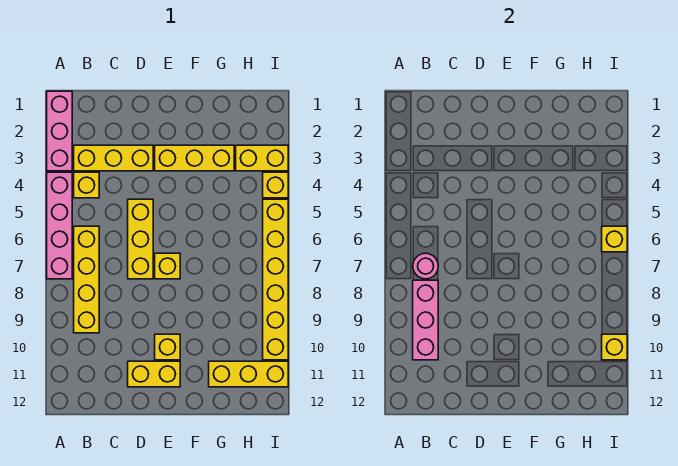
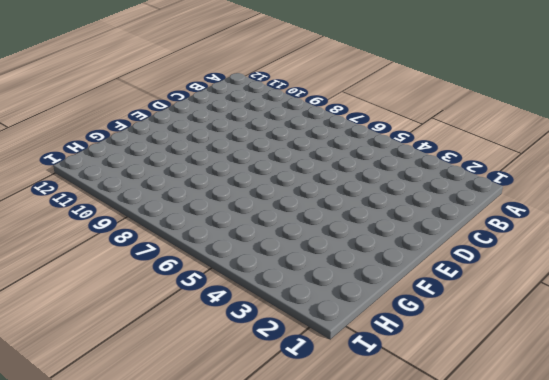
none -> pink brick A1:A3 level 1
none -> pink brick A4:A7 level 1
none -> yellow brick B3:D3 level 1

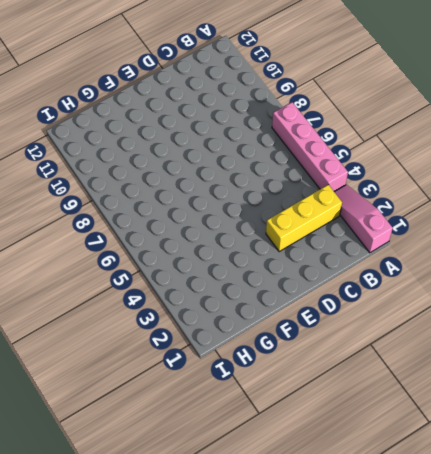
pink slope A1:A3 level 1 top 1 -> pink brick A1:A3 level 1
none -> yellow brick B4 level 1
none -> yellow brick B6:B9 level 1
none -> yellow brick D5:D7 level 1

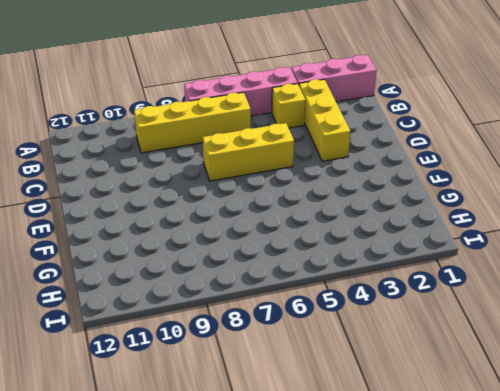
none -> yellow brick D11:E11 level 1
none -> yellow brick E3:G3 level 1
none -> yellow brick E7 level 1

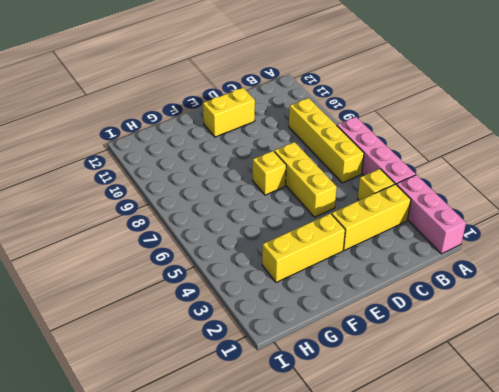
none -> yellow brick E10 level 1
none -> yellow brick G11:I11 level 1
none -> yellow brick H3:I3 level 1

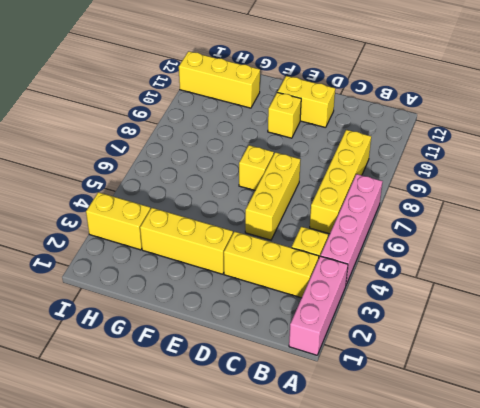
none -> yellow brick I4 level 1
none -> yellow brick I5:I10 level 1
none -> pink round brick B7 level 2

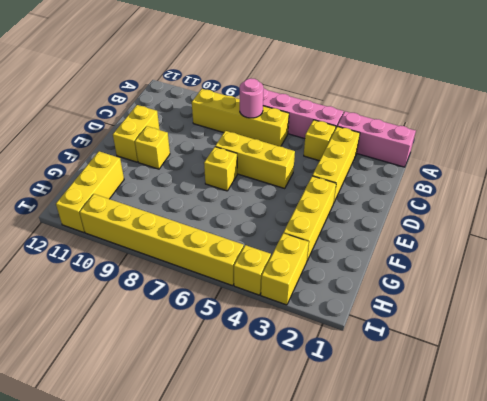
none -> pink brick B8:B10 level 2
none -> yellow brick I6 level 2
none -> yellow brick I10 level 2

